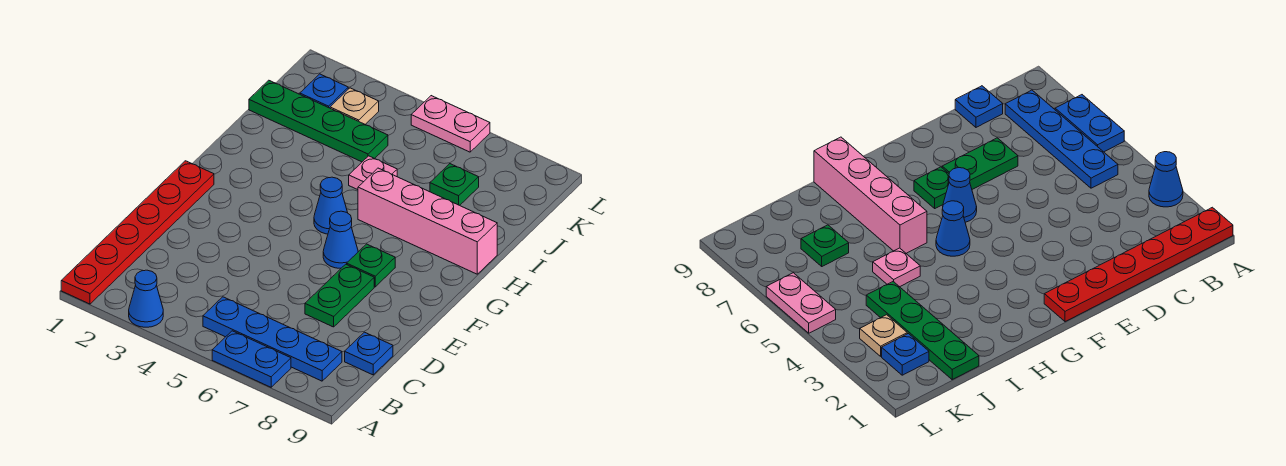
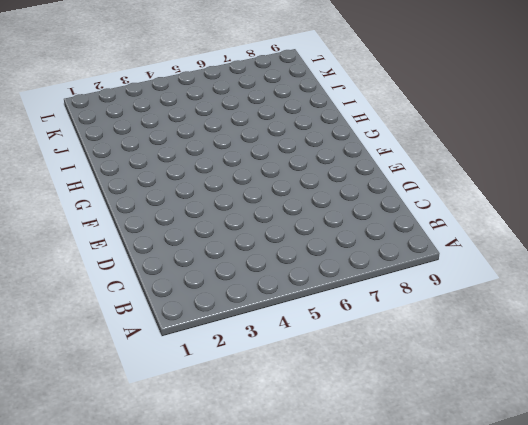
none -> red plate A1:F1 level 1
none -> blue cone A3 level 1
none -> blue plate A6:A7 level 1

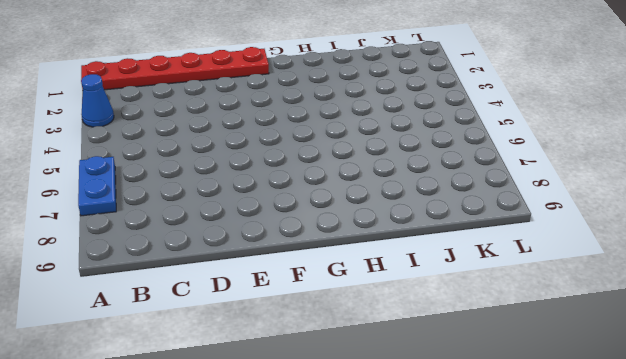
none -> blue plate B5:B8 level 1
none -> blue plate C9 level 1
none -> green plate D7:E7 level 1

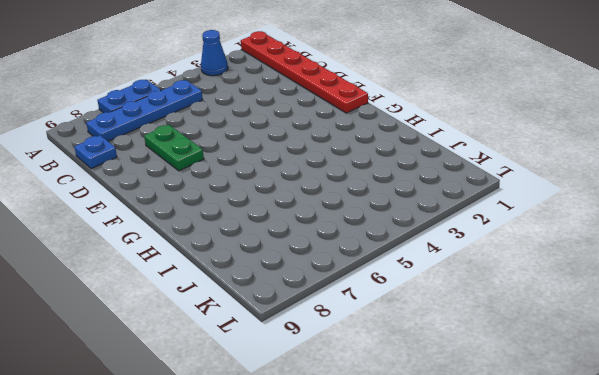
none -> blue cone F6 level 1
none -> green plate F7 level 1
none -> blue cone G5 level 1

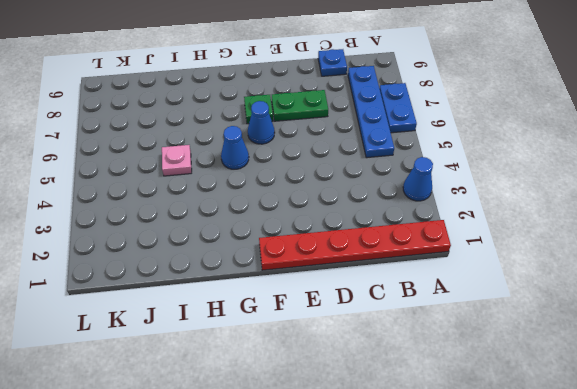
none -> pink brick H6:H9 level 1
none -> green plate J1:J4 level 1
none -> green plate J7 level 1

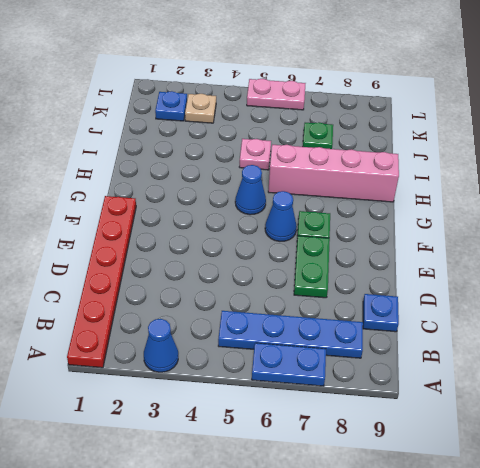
none -> green plate J1:J4 level 1

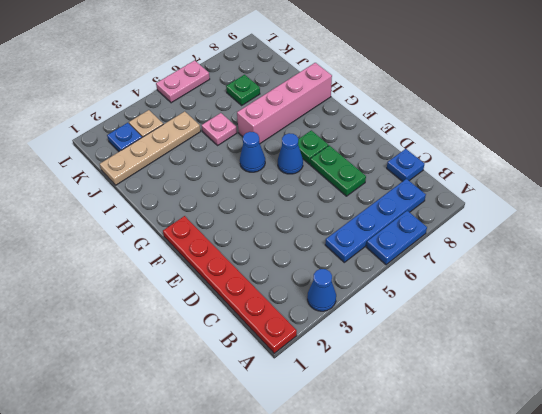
tan plate J1:J4 level 1 -> green plate J1:J4 level 1

